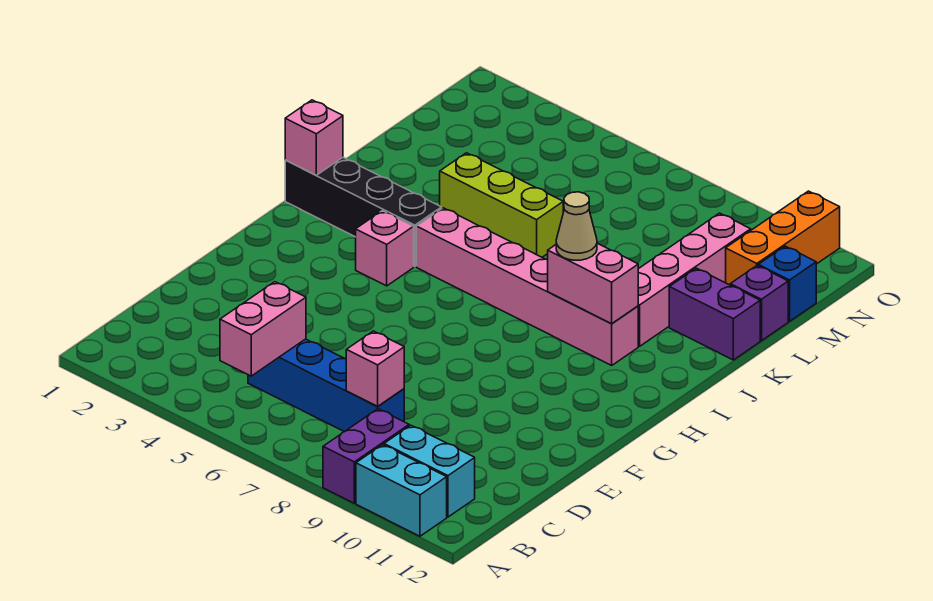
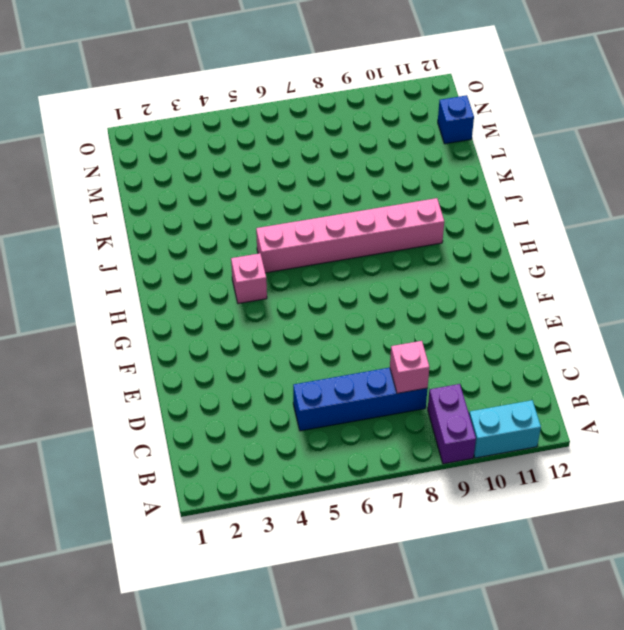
none -> cyan brick B10:B11 level 1
none -> black brick I1:I4 level 1
none -> pink brick J10:M10 level 1

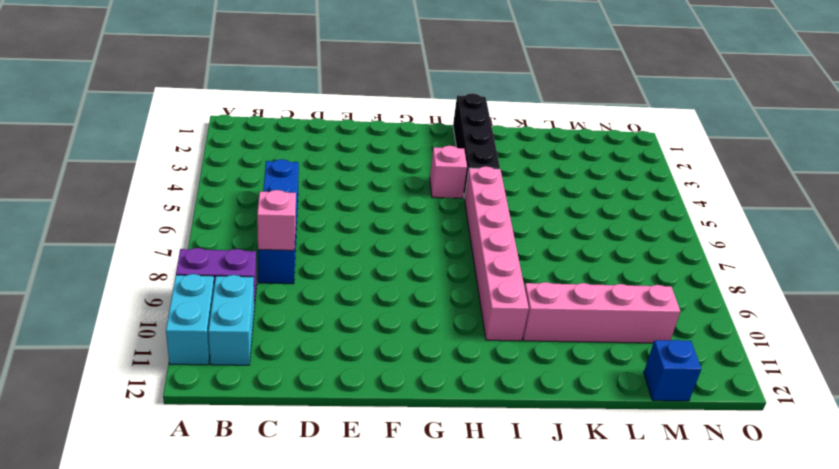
none -> lime brick K4:K6 level 1
none -> purple brick K11:K12 level 1
none -> purple brick L12 level 1

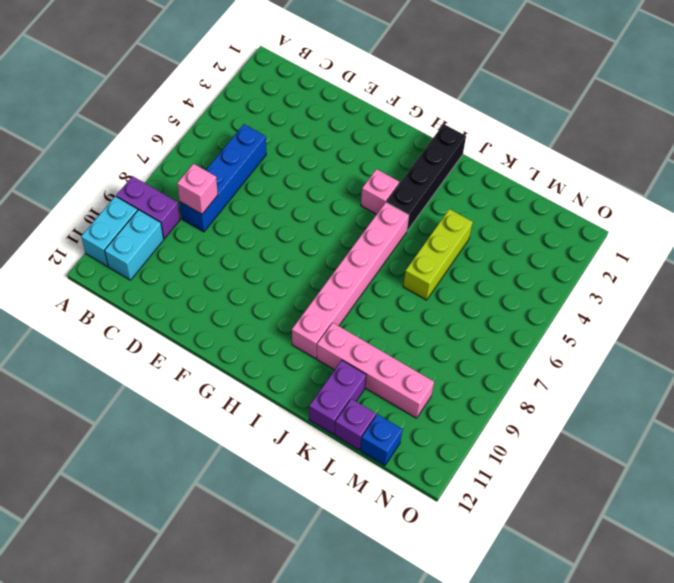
none -> orange brick M11:O11 level 1
none -> pink brick B5:C5 level 2
none -> pink brick I1 level 2

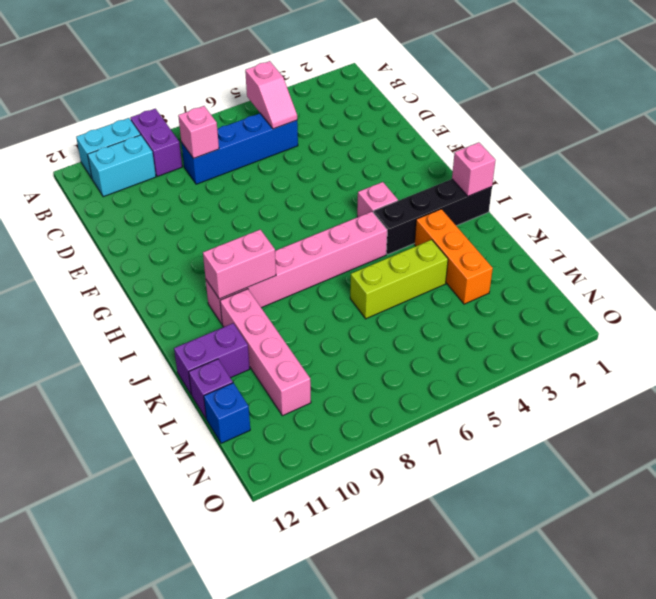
pink slope B5:C5 level 2 top B -> pink brick B5:C5 level 2
orange brick J3:L3 level 1 -> orange brick M11:O11 level 1
none -> tan cone I9 level 3

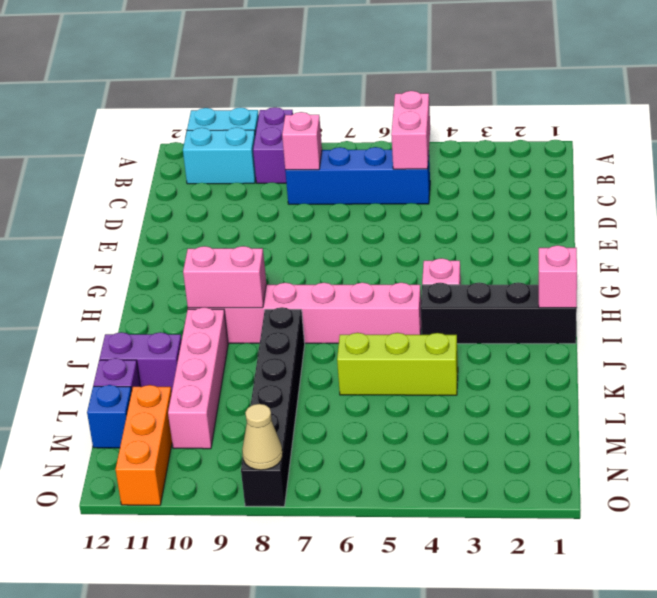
black brick J8:O8 level 1 -> none
tan cone O8 level 2 -> tan cone I9 level 3

